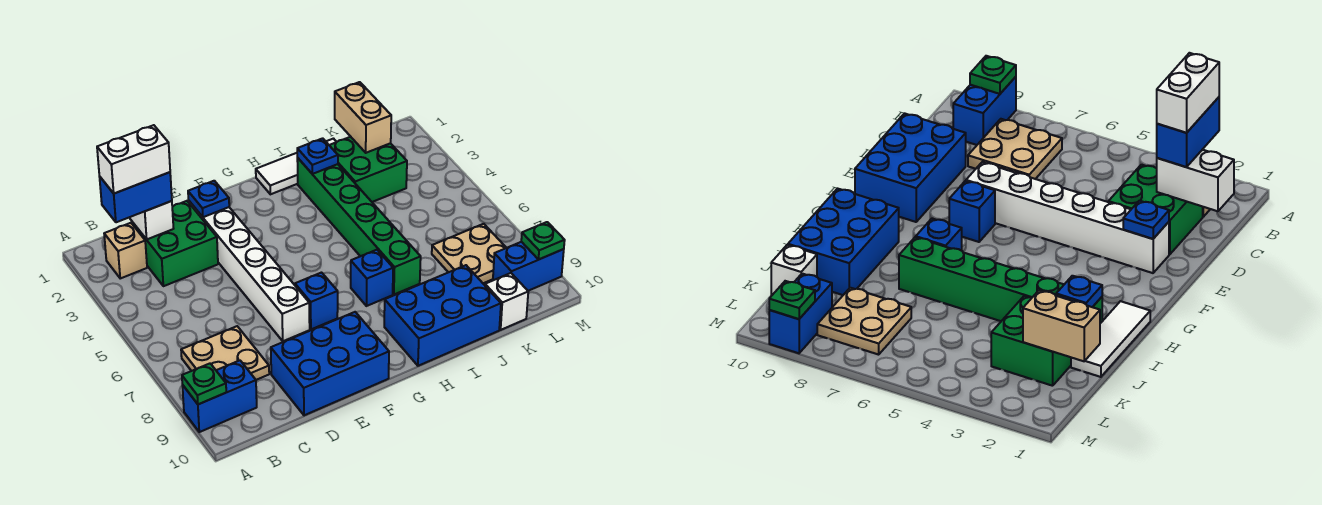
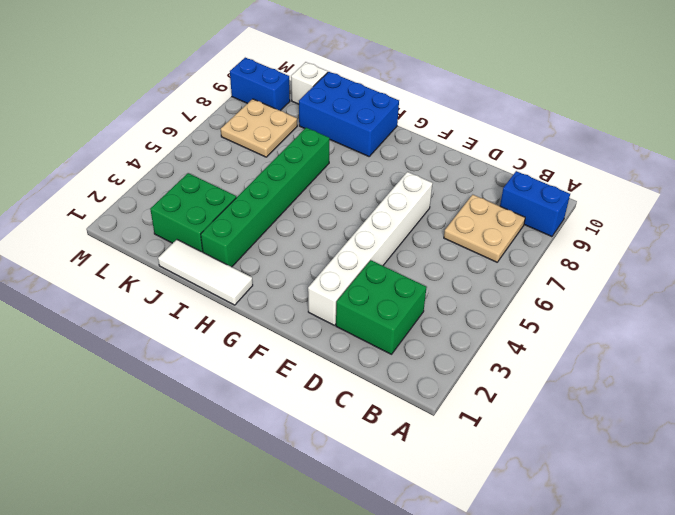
none -> tan brick B2 level 1
none -> blue brick D9:F10 level 1
none -> blue brick F7 level 1

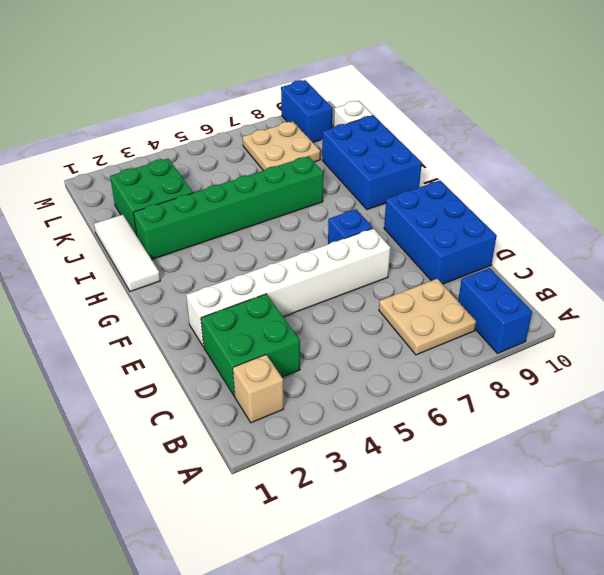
none -> blue brick H7 level 1
none -> green plate A9 level 2
none -> white brick C1:C2 level 2

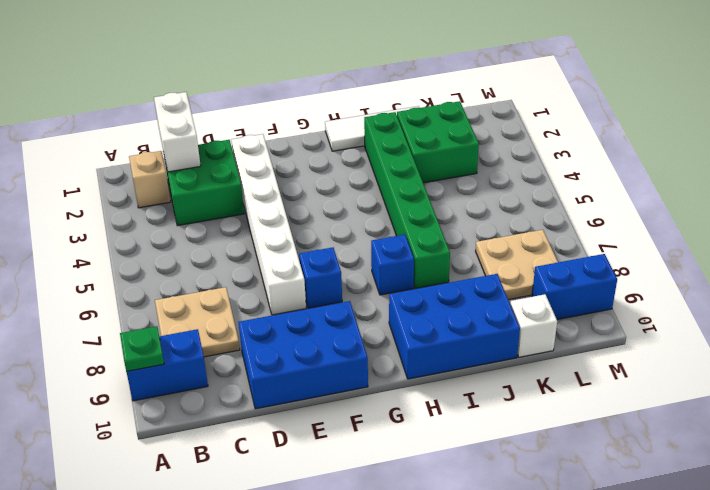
none -> blue plate E2 level 2
none -> blue plate I2 level 2
none -> tan brick K1:K2 level 2

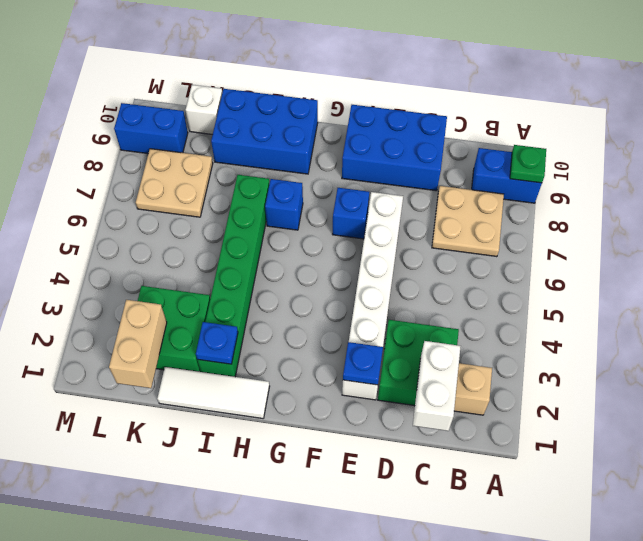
none -> green plate M9 level 2
none -> blue brick B2:C2 level 3
none -> white brick B2:C2 level 4

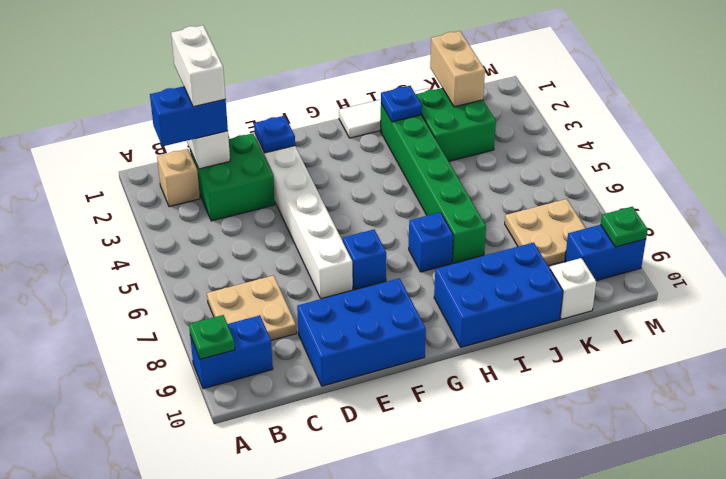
white brick C1:C2 level 4 -> white brick B2:C2 level 4

